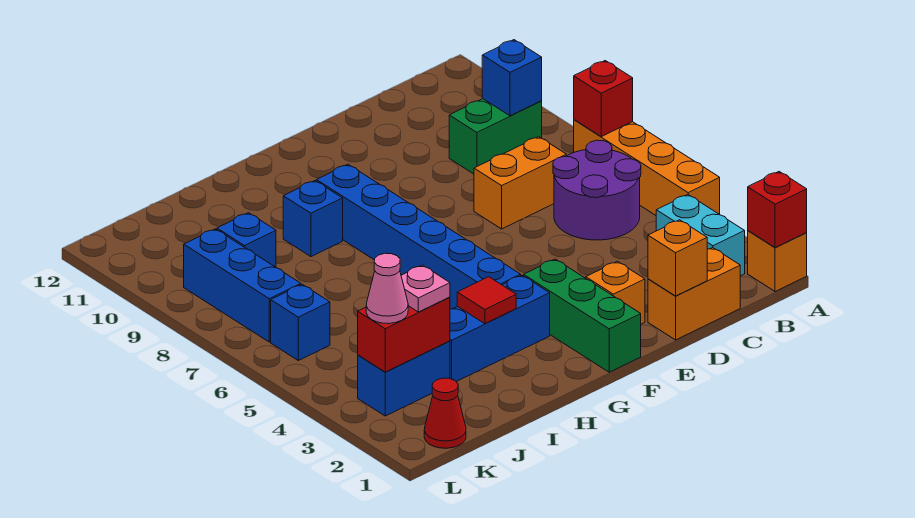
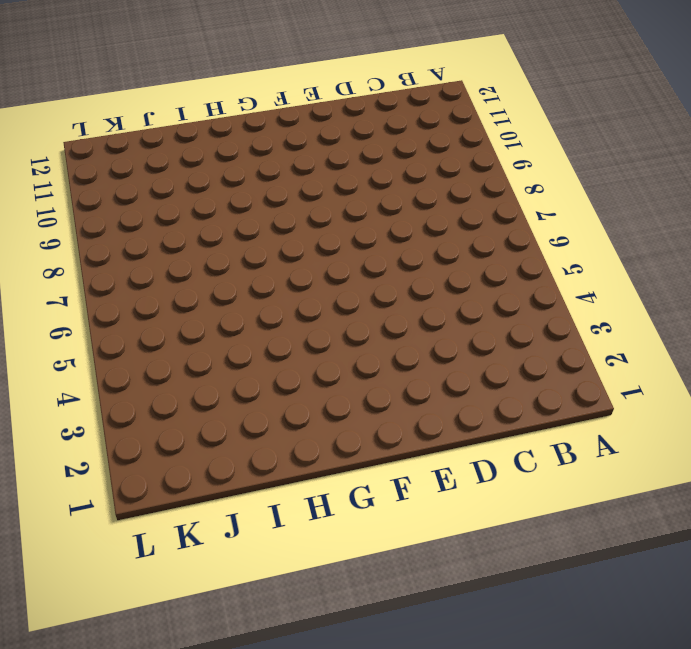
none -> orange brick A1 level 1
none -> orange brick A4:A7 level 1
none -> cyan brick B2:B3 level 1

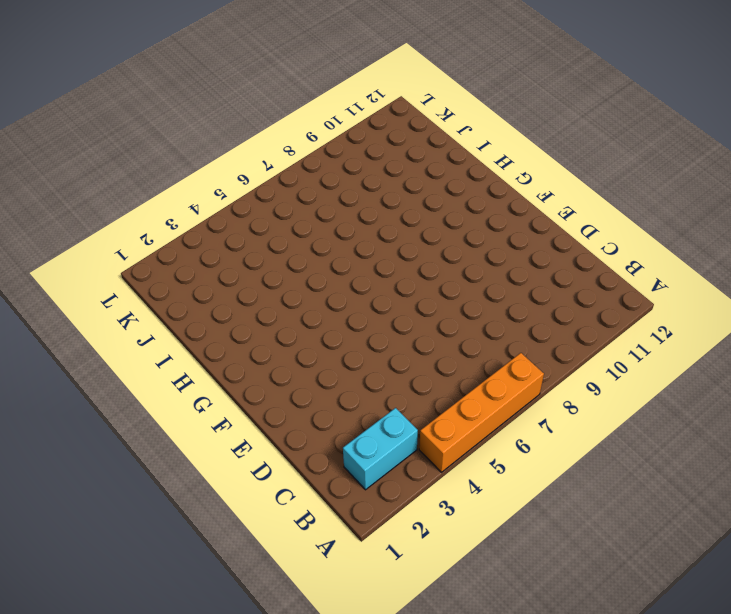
none -> orange brick A1 level 1
none -> purple round brick B5:C6 level 1
none -> green brick B9:C9 level 1

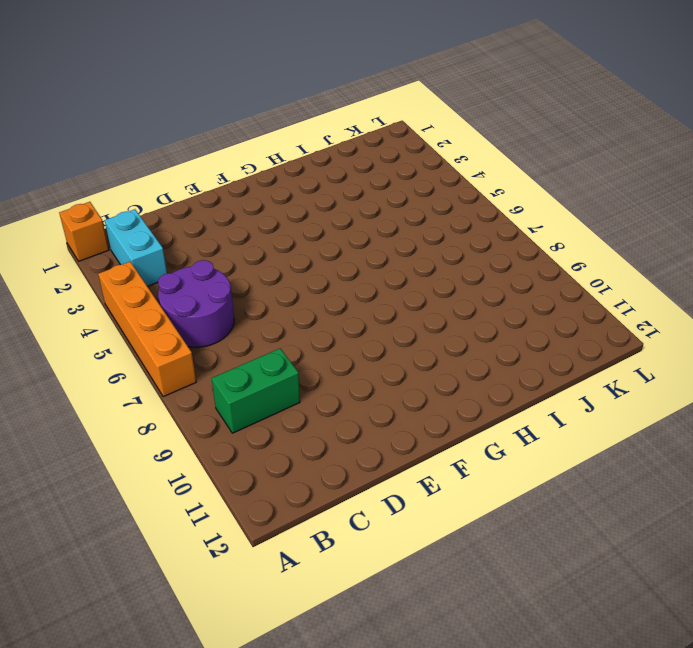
none -> orange brick C1:D1 level 1
none -> orange brick C7:D7 level 1
none -> orange brick E2 level 1

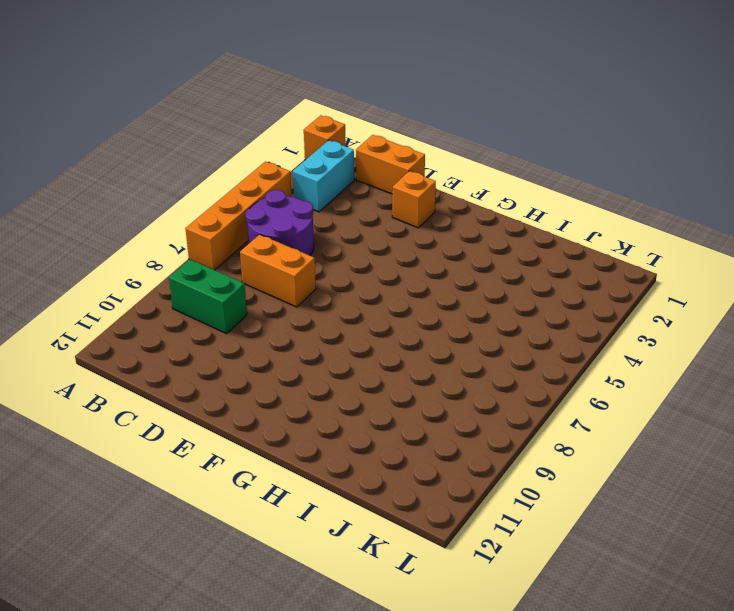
none -> green brick F1:F3 level 1
none -> blue brick G3:I3 level 1
none -> blue brick G4:G9 level 1

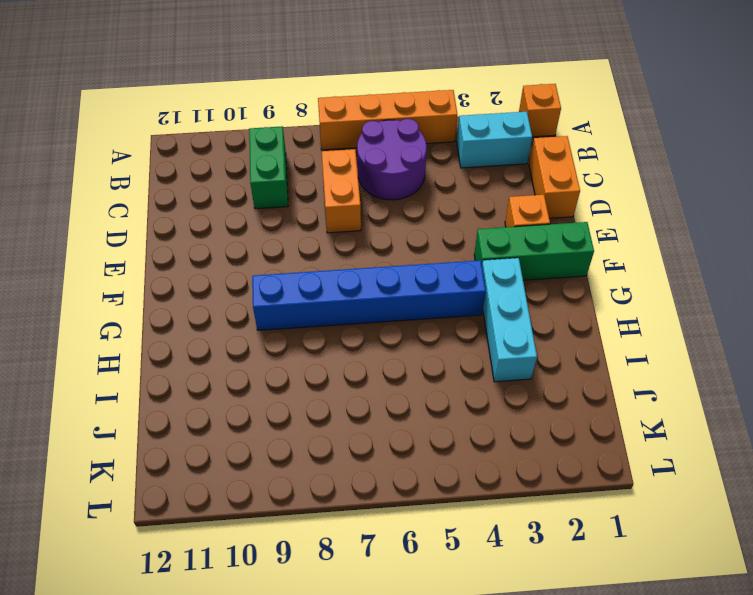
cyan brick G3:I3 level 1 -> blue brick G3:I3 level 1
none -> blue brick H9 level 1
none -> blue brick J3:K3 level 1
none -> blue brick J9 level 1

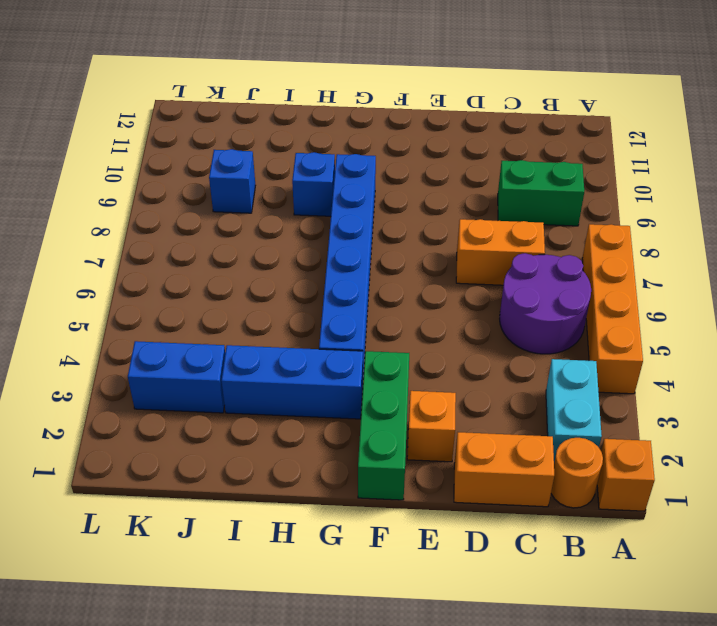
orange round brick B1 level 1 -> none
none -> red cone K1 level 1
none -> blue brick K6 level 1
none -> blue brick K7:K9 level 1

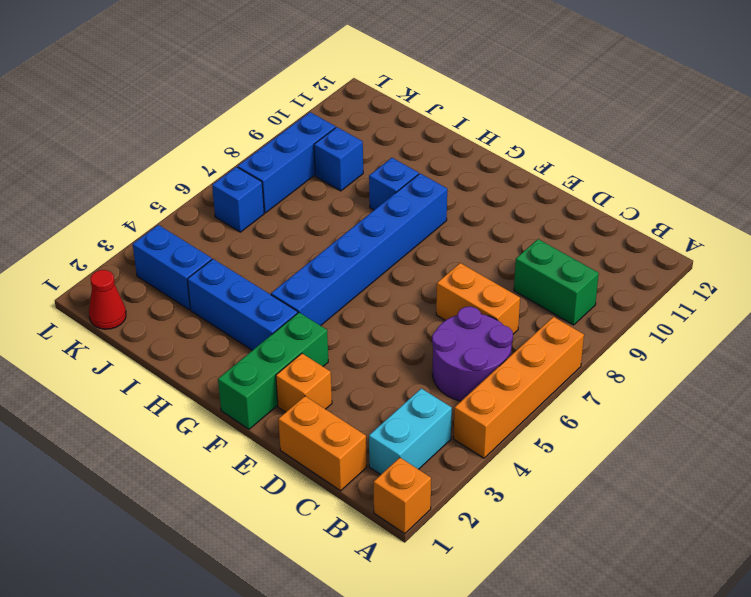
none -> red brick A1 level 2
none -> red brick A7 level 2
none -> blue brick B9 level 2

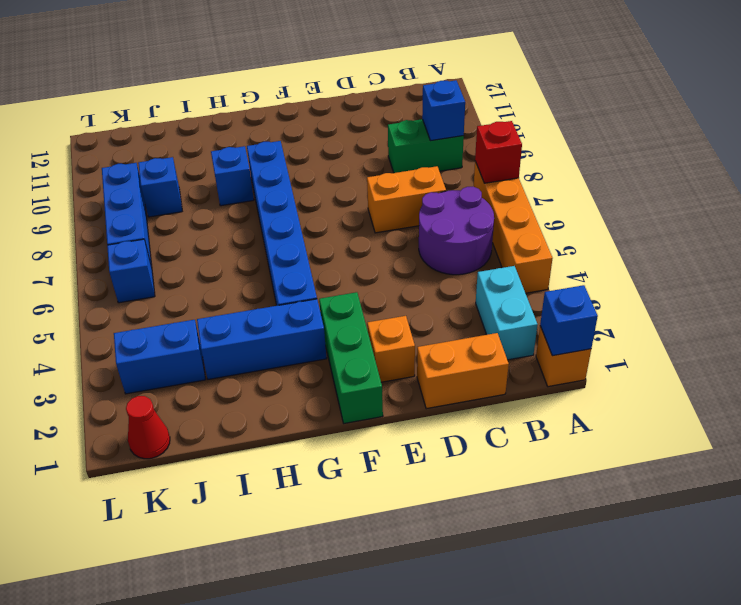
blue brick A1 level 2 -> red brick A1 level 2
none -> orange brick D1 level 2
none -> red tile H3 level 2
none -> red brick J3:K3 level 2

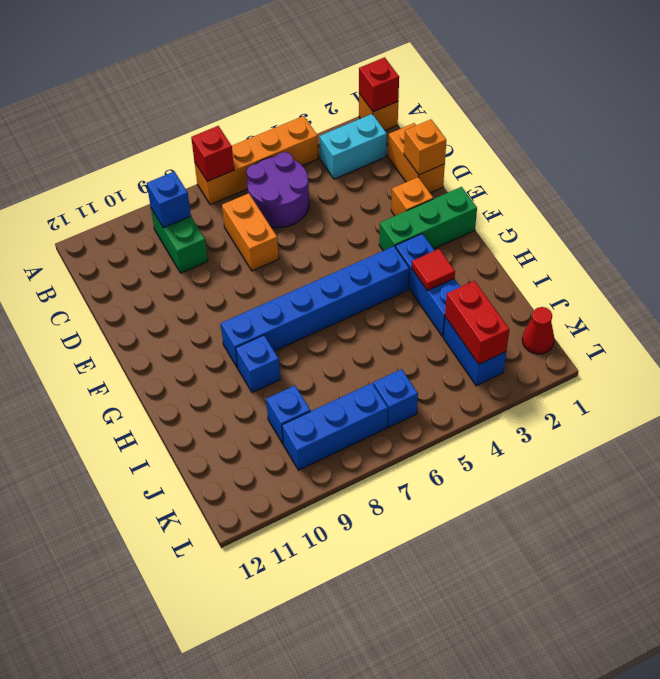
none -> pink plate J3 level 3
none -> pink cone K3 level 3

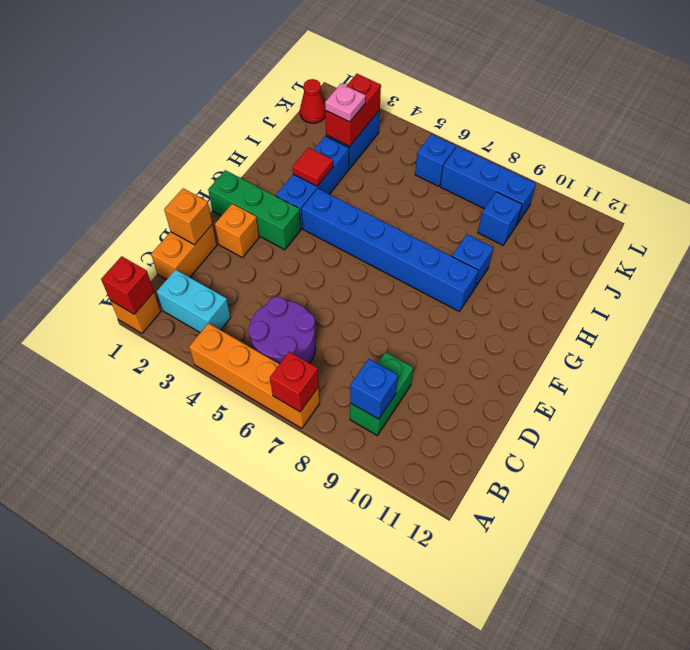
none -> orange brick C7:D7 level 1
none -> pink cone K3 level 3

